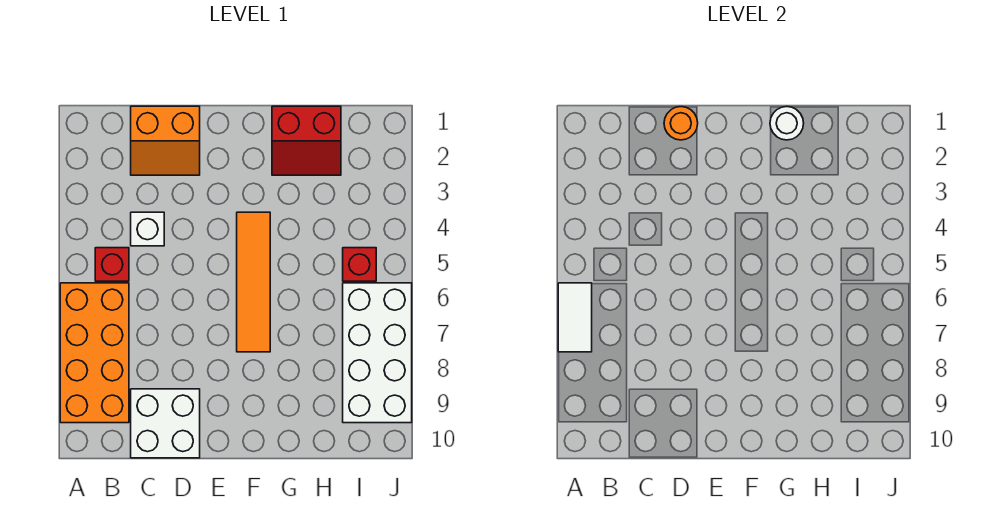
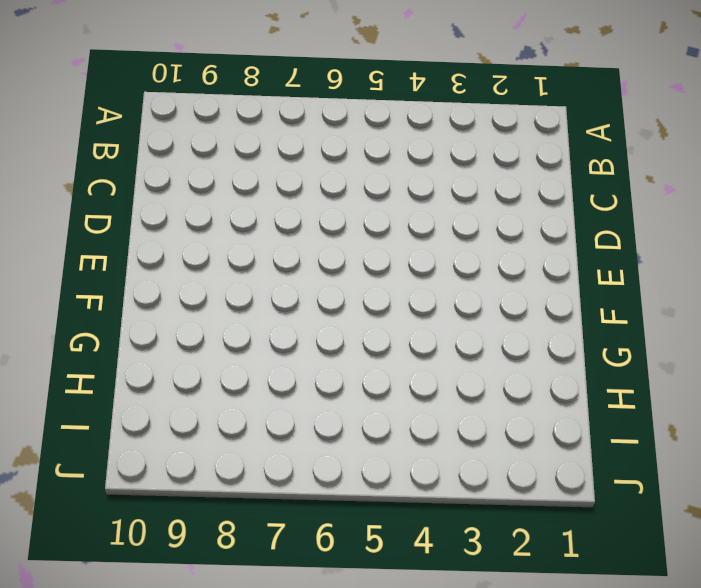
none -> orange brick A6:B9 level 1
none -> red brick B5 level 1
none -> orange slope C1:D2 level 1 top 1

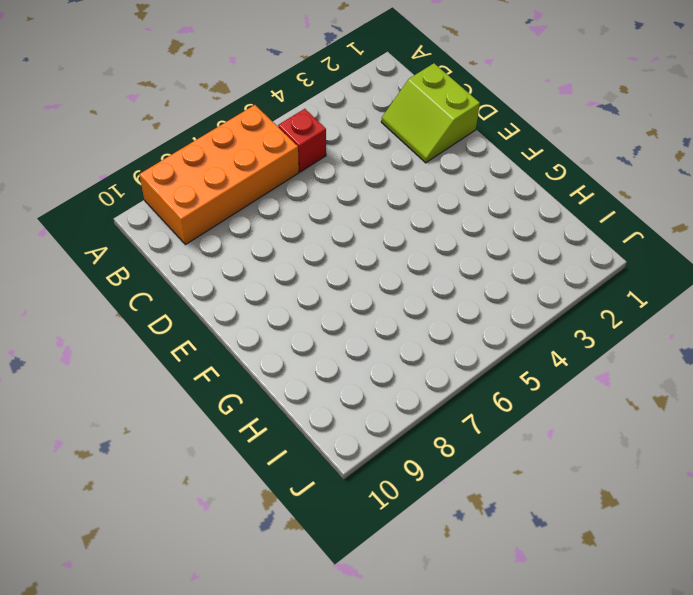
lime slope C1:D2 level 1 top 1 -> orange slope C1:D2 level 1 top 1
none -> white brick C4 level 1
none -> white brick C9:D10 level 1
none -> orange tile F4:F7 level 1

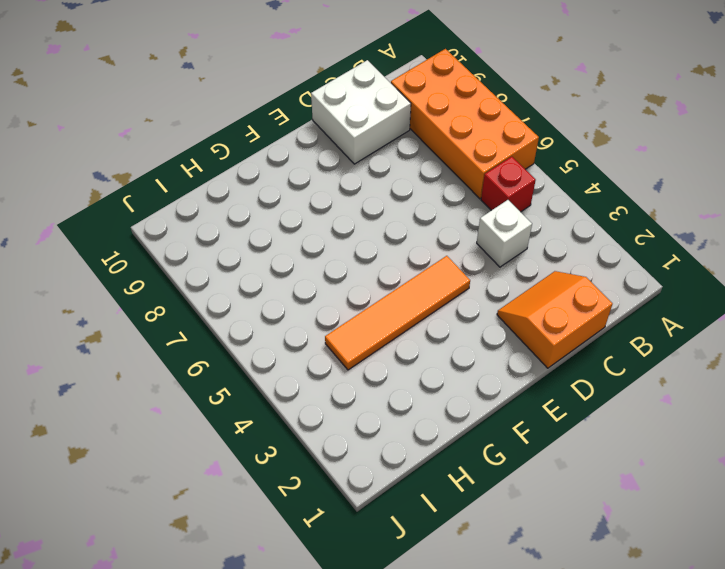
orange tile E4:H4 level 1 -> orange tile F4:F7 level 1
none -> red slope G1:H2 level 1 top 1
none -> red brick I5 level 1
none -> white brick I6:J9 level 1

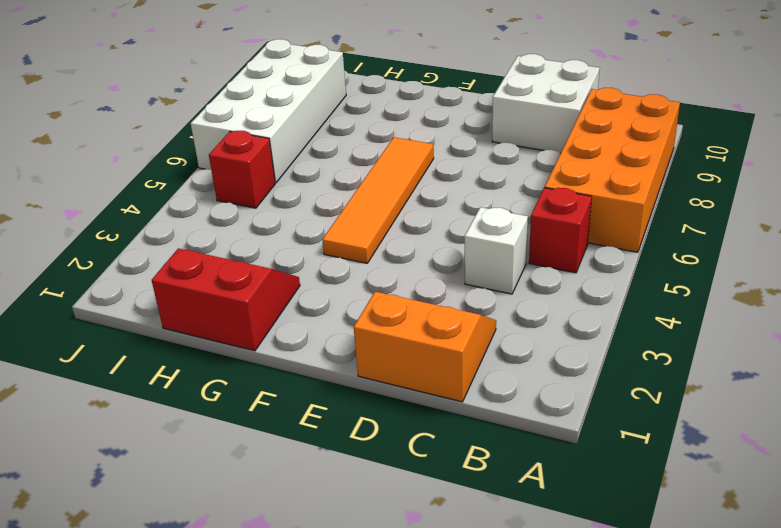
none -> white tile A6:A7 level 2
none -> orange round brick D1 level 2
none -> white round brick G1 level 2

